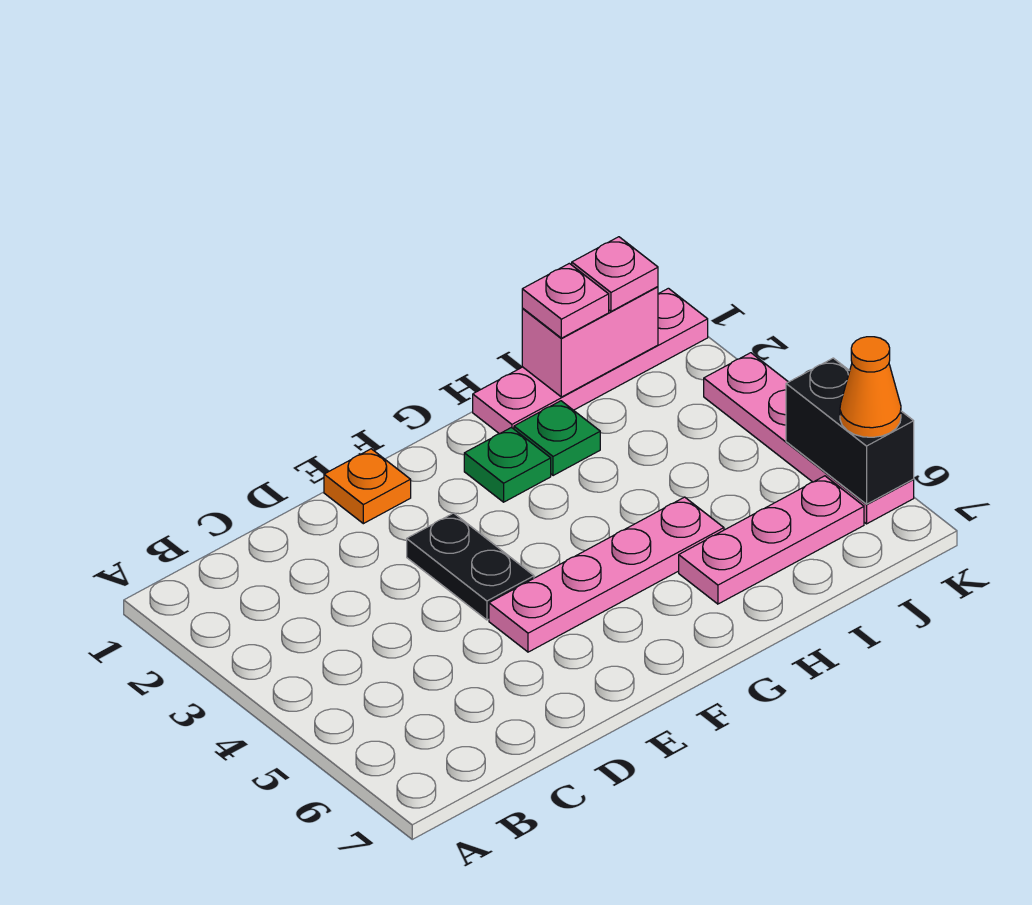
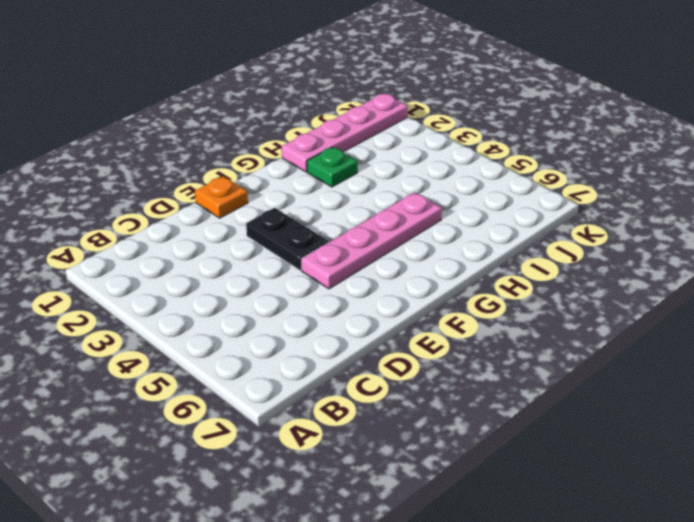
none -> green plate G2 level 1
none -> pink plate H6:J6 level 1
none -> pink plate K3:K6 level 1

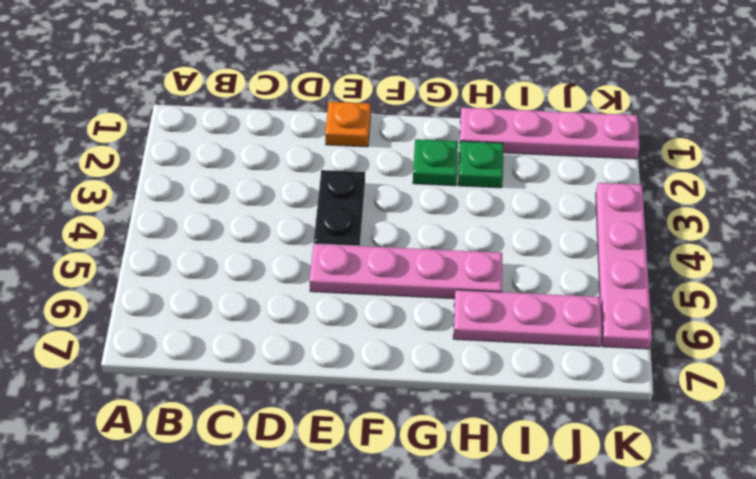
none -> pink brick I1:J1 level 2
none -> black brick K5:K6 level 2
none -> pink plate I1 level 3

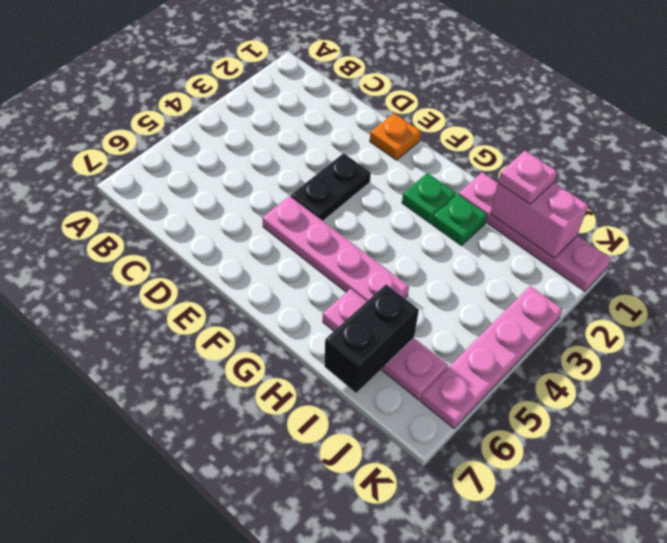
black brick I6:I7 level 2 -> black brick K5:K6 level 2
none -> pink plate J1 level 3
none -> orange cone K6 level 3

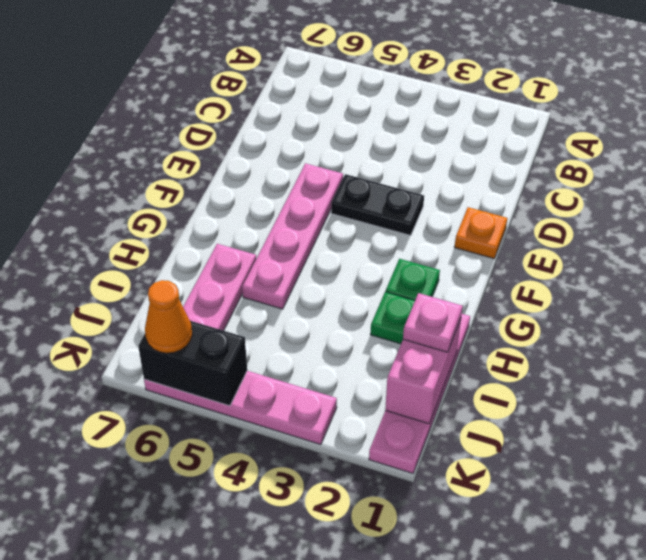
none -> pink plate J1 level 3

